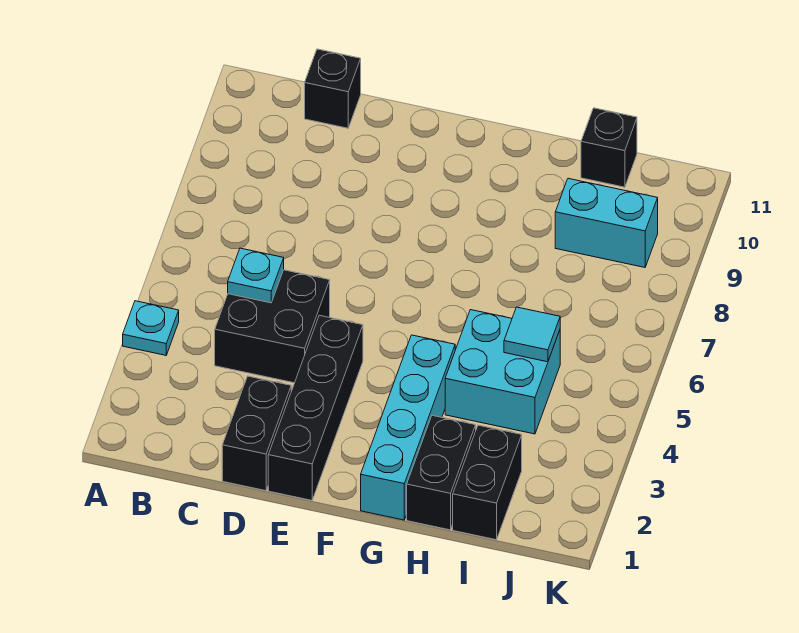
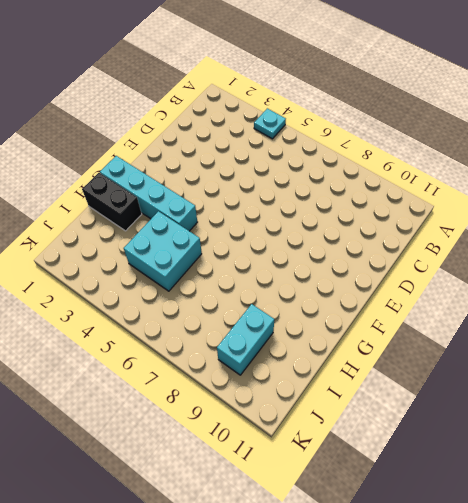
none -> black brick C4:D5 level 1
none -> black brick C11 level 1
none -> black brick D1:D2 level 1

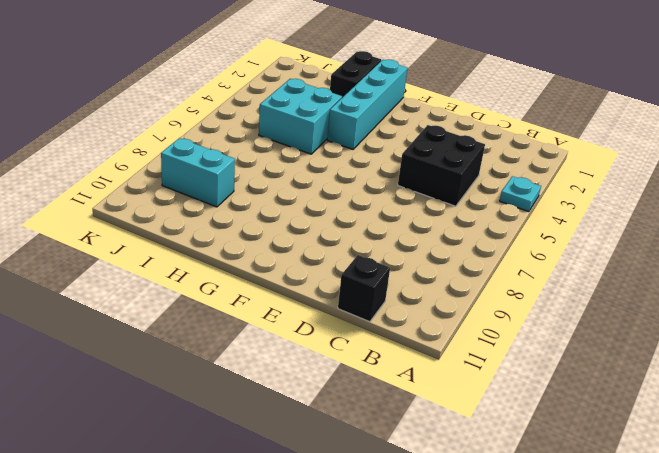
none -> black brick D1:D2 level 1
none -> black brick E1:E4 level 1
none -> black brick I1:I2 level 1

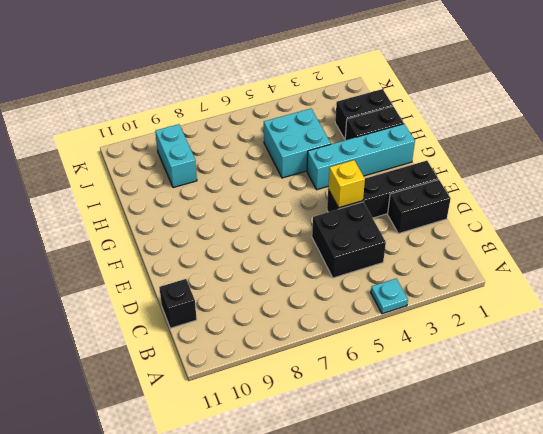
yellow brick E4 level 2 -> none
none -> black brick I11 level 1
none -> cyan plate C5 level 2
none -> cyan tile I5 level 2

